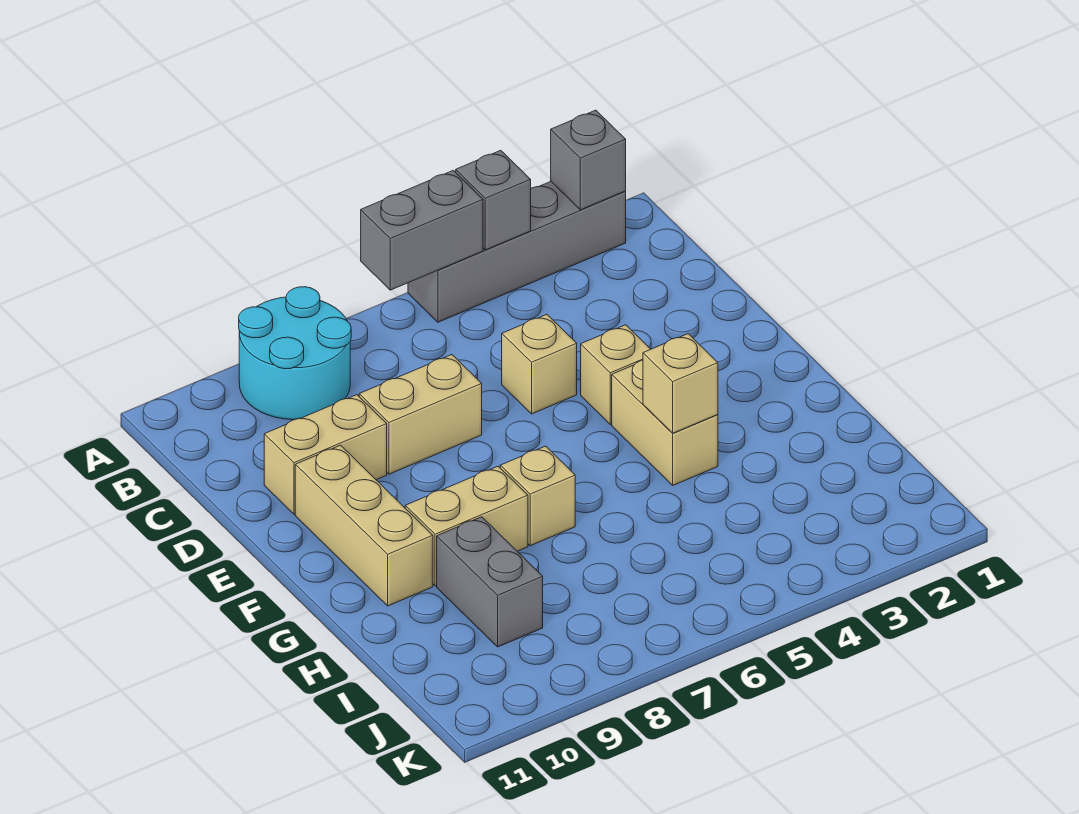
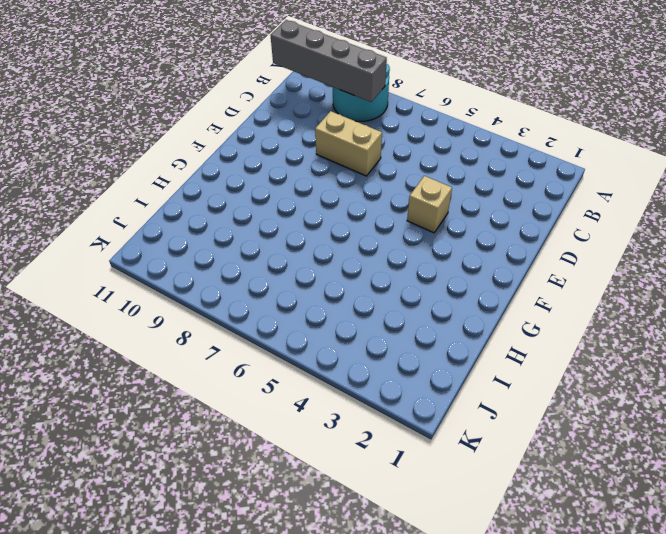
grey brick B8:B11 level 2 -> grey brick A2:A5 level 1
none -> tan brick D5 level 1
none -> tan brick D9:D10 level 1
none -> tan brick E10:G10 level 1

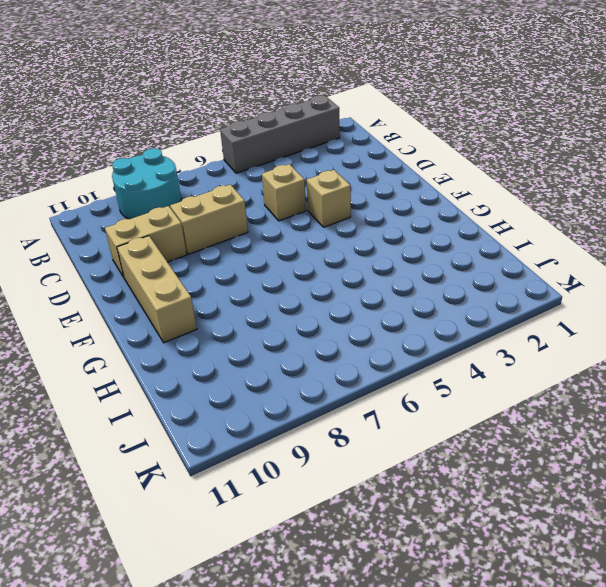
none -> tan brick F4:G4 level 1
none -> tan brick G7 level 1
none -> tan brick G8:G9 level 1

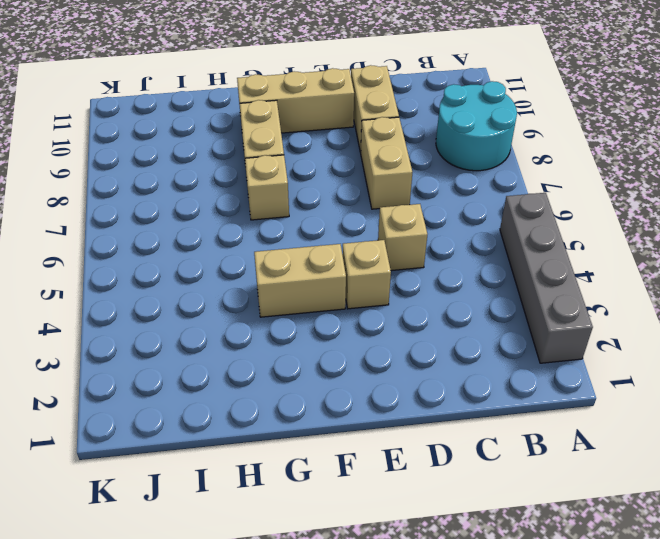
none -> grey brick H9:I9 level 1
none -> grey brick A2 level 2
none -> grey brick A4 level 2

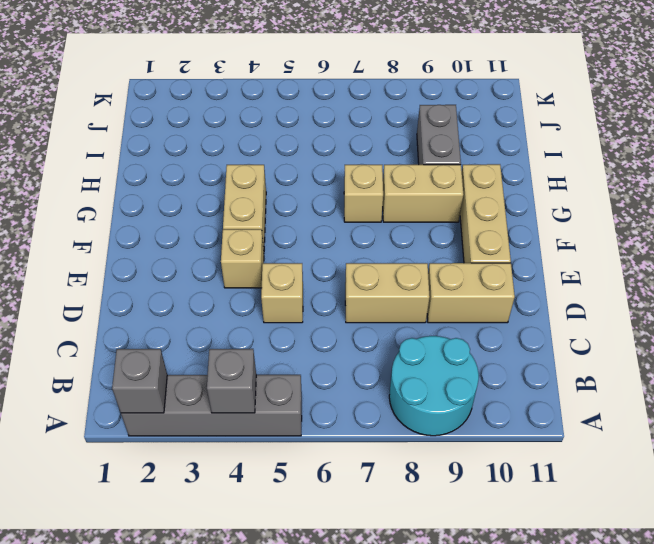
none -> grey brick A5:A6 level 2
none -> tan brick G4 level 2

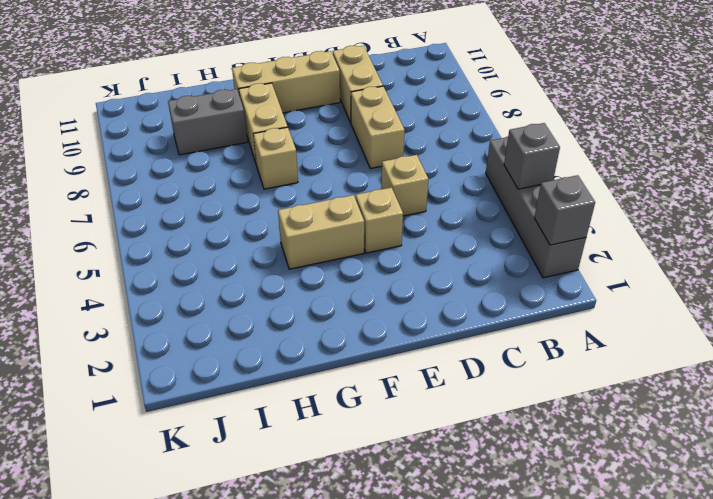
none -> cyan round brick A8:B9 level 1
none -> grey brick A5:A6 level 2
none -> tan brick G4 level 2

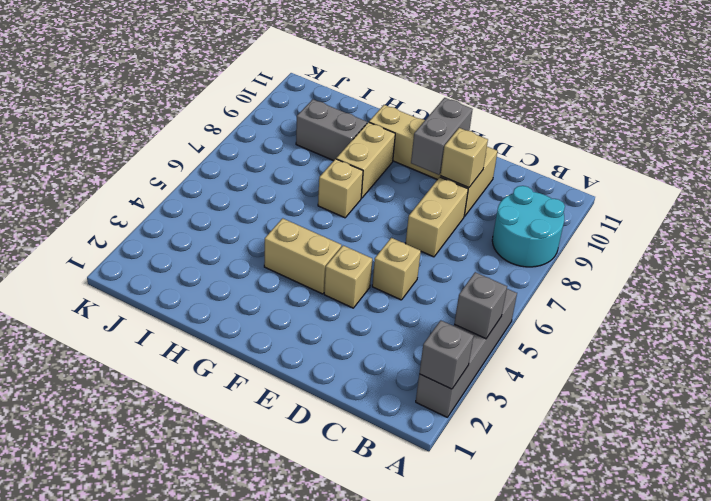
tan brick D9 level 2 -> tan brick G4 level 2
grey brick E9:E10 level 2 -> grey brick A5:A6 level 2

